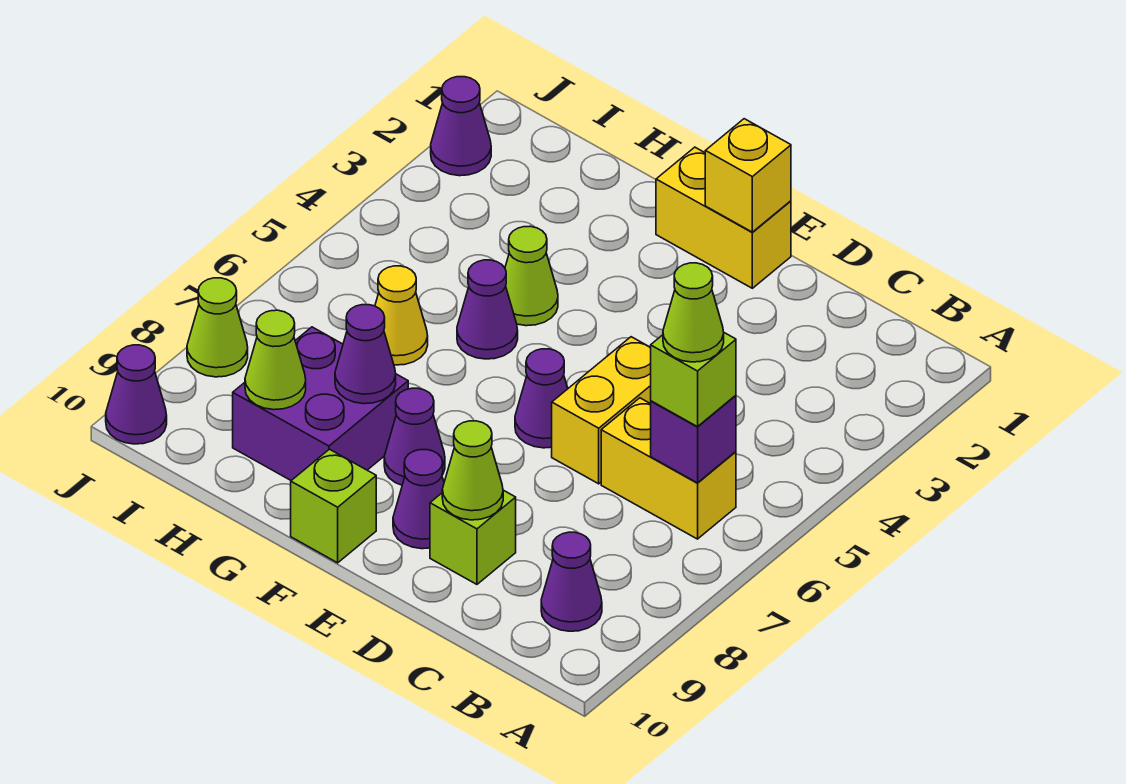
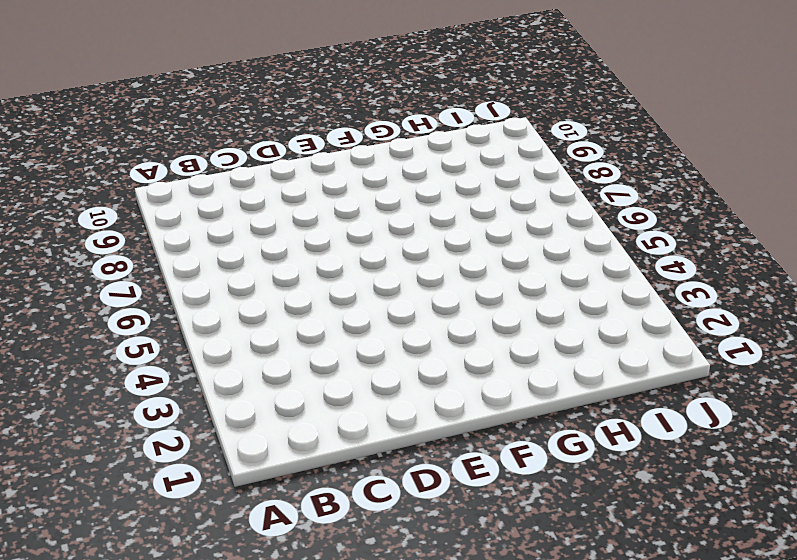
none -> yellow brick B6:C6 level 1
none -> purple cone B9 level 1
none -> yellow brick D5:D6 level 1

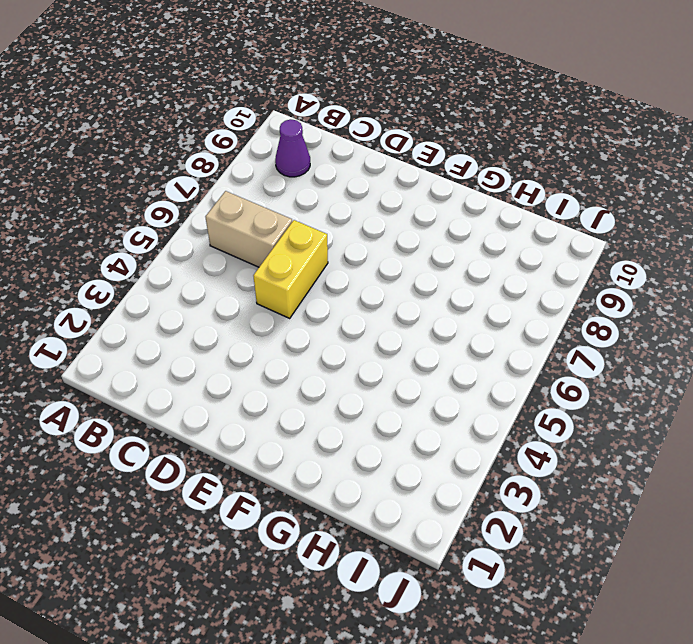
tan brick B6:C6 level 1 -> yellow brick B6:C6 level 1
none -> lime brick D9 level 1
none -> yellow brick E1:F1 level 1
none -> purple cone E6 level 1

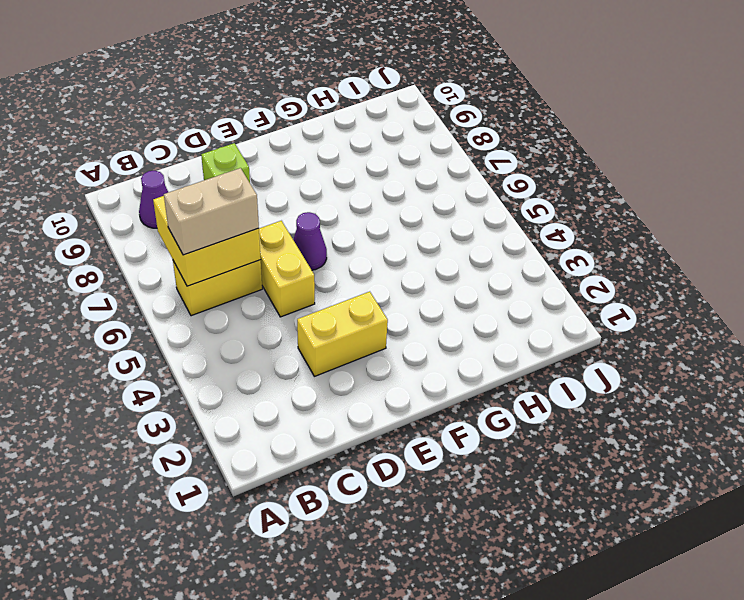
yellow brick B6:C7 level 2 -> purple brick B6 level 2
tan brick B6:C6 level 3 -> lime brick B6 level 3
yellow brick D3:E3 level 1 -> yellow brick E1:F1 level 1
none -> purple cone E9 level 1
none -> purple cone F8 level 1
none -> lime brick F10 level 1

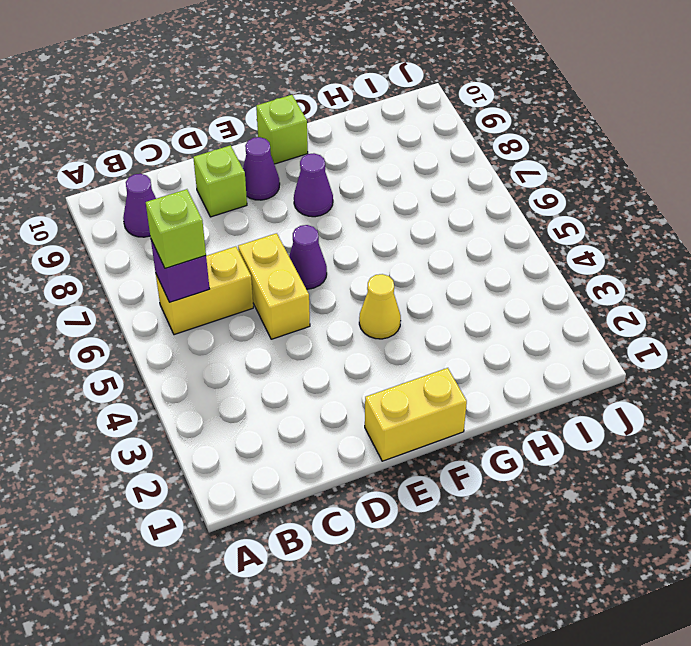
yellow cone F4 level 1 -> yellow cone H6 level 1
none -> lime cone G4 level 1
none -> purple cone G5 level 1
none -> purple brick G8:H9 level 1

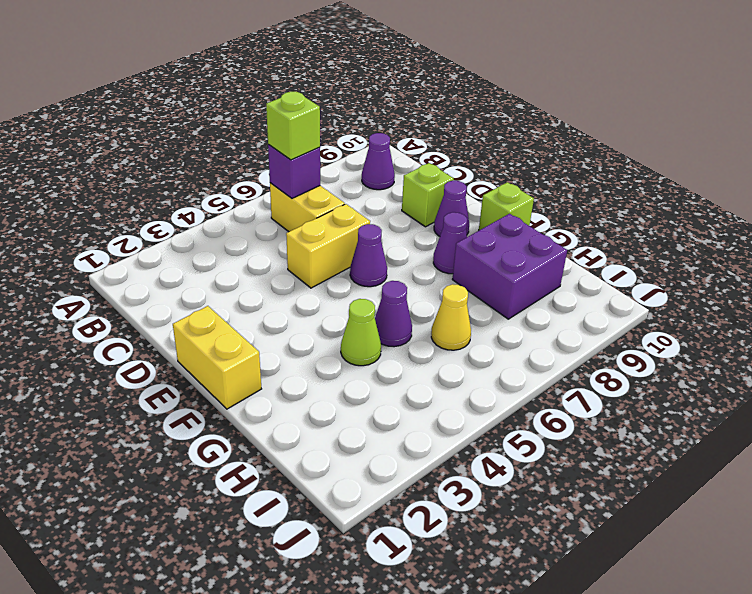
none -> purple cone J2 level 1
none -> lime cone J8 level 1
none -> purple cone J10 level 1

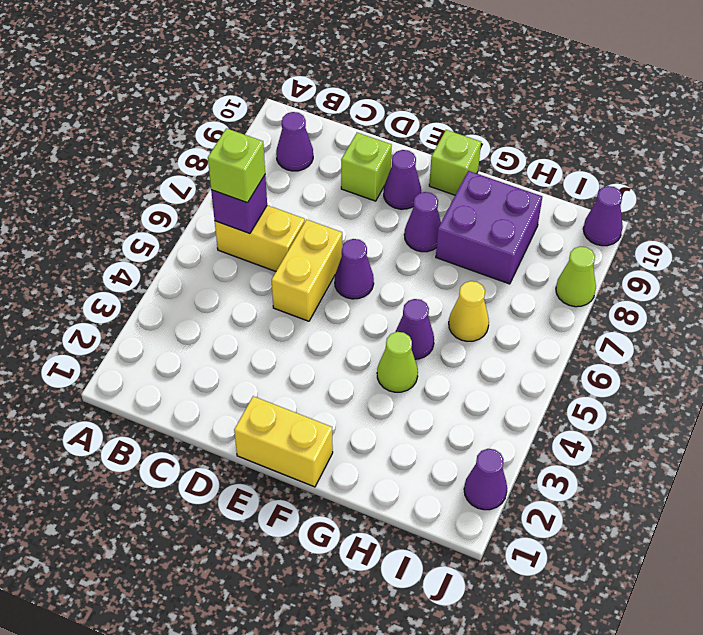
none -> lime cone D9 level 2
none -> yellow brick E1 level 2
none -> purple cone G8 level 2

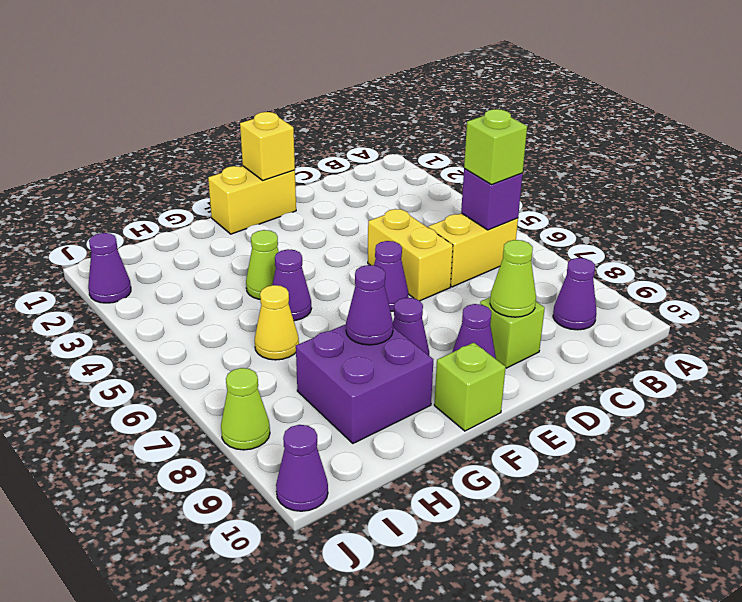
none -> lime cone H9 level 2
none -> lime cone B6 level 4

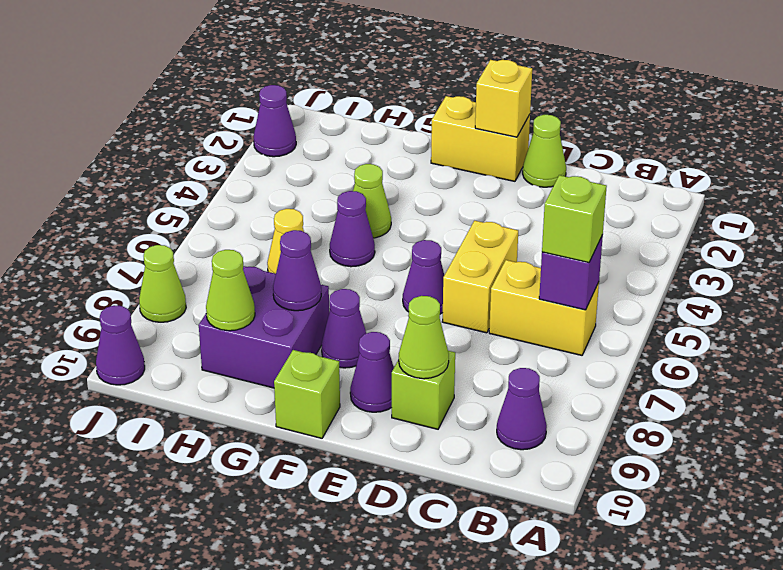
lime cone D1 level 1 -> lime cone B6 level 4

